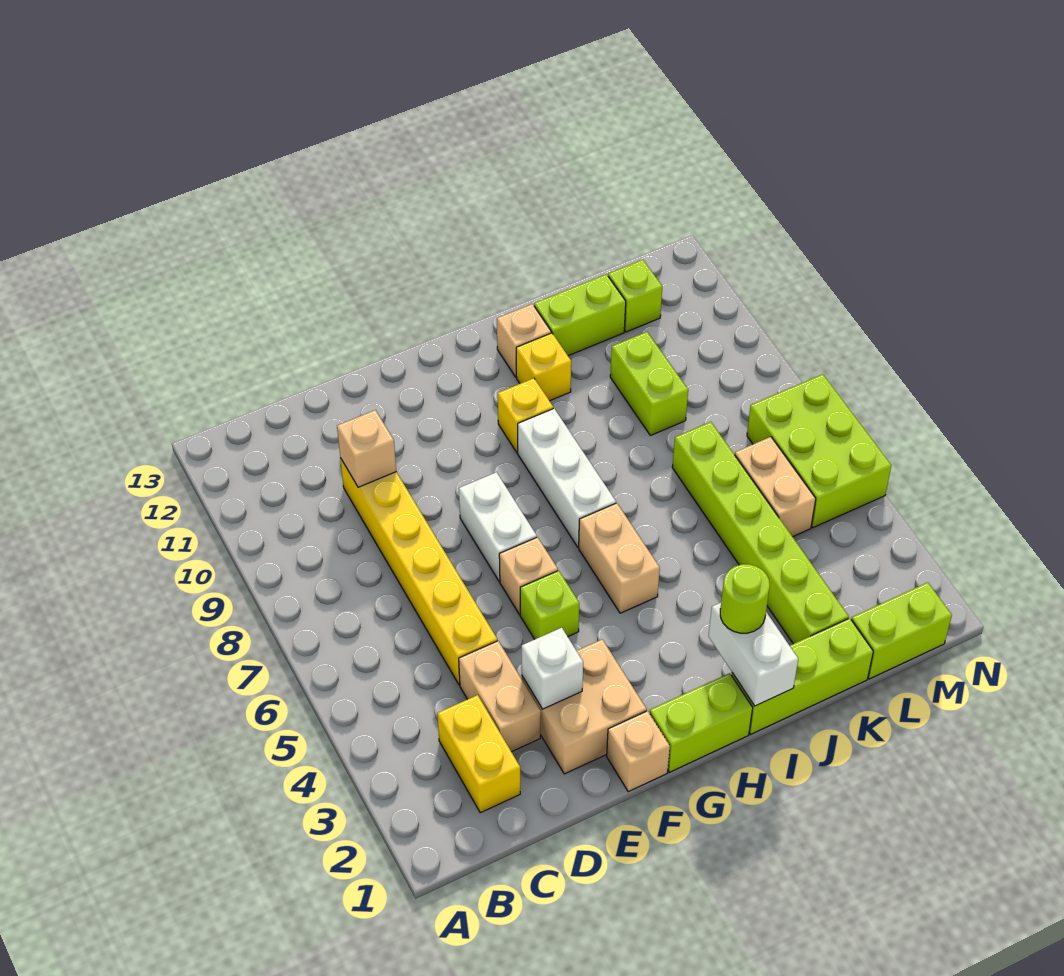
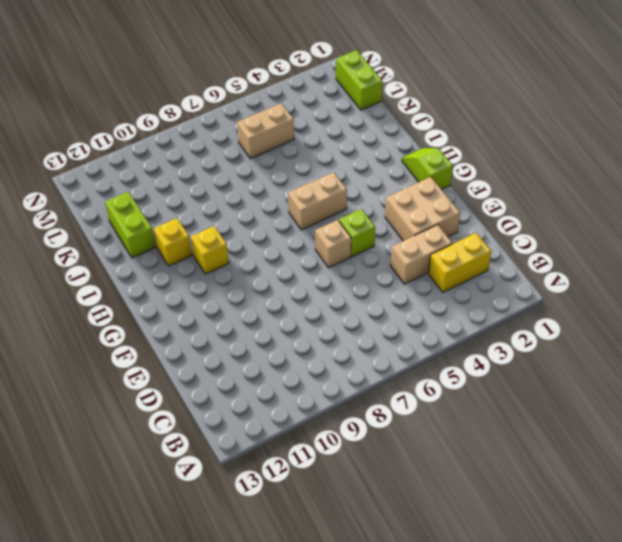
lime slope G1:H1 level 1 top G -> lime brick G1:H1 level 1
none -> yellow brick D5:D10 level 1
none -> tan brick F1 level 1
none -> white brick F7:F8 level 1

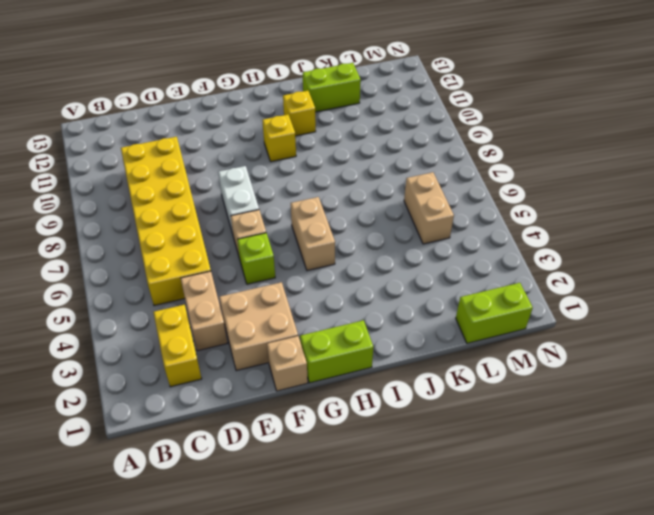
yellow brick C5:D10 level 1 -> yellow brick D5:D10 level 1
none -> white brick H7:H9 level 1
none -> lime brick I1:K1 level 1
none -> tan brick I12 level 1

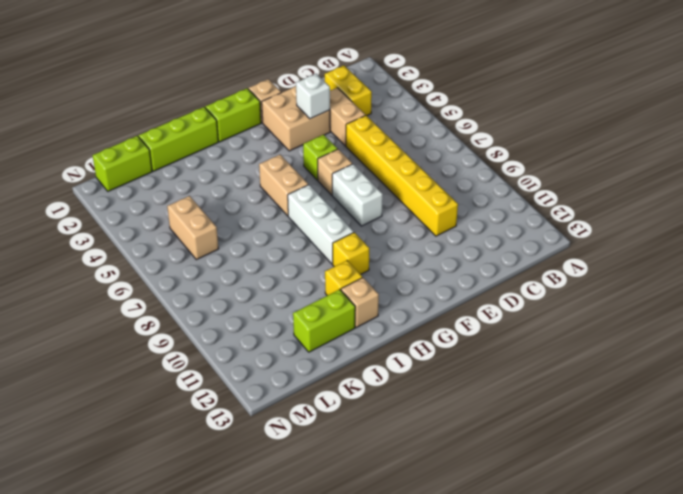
none -> lime brick K2:K7 level 1
none -> lime brick K9:K10 level 1
none -> lime brick L12 level 1

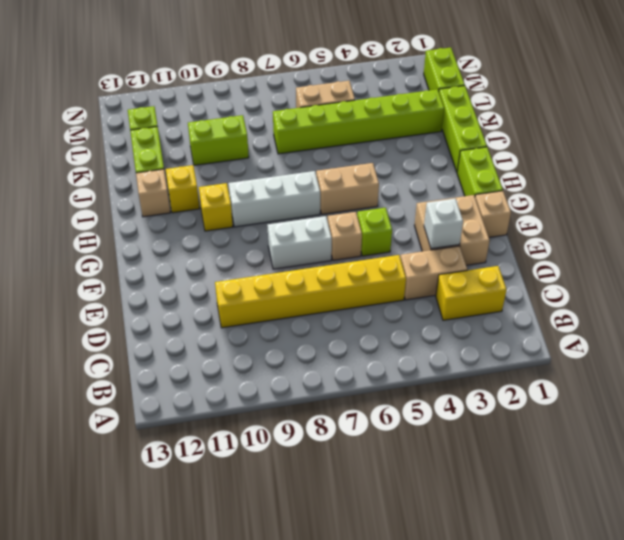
none -> lime brick M5:N7 level 1
none -> tan brick D10 level 2
none -> white brick I1:I2 level 2

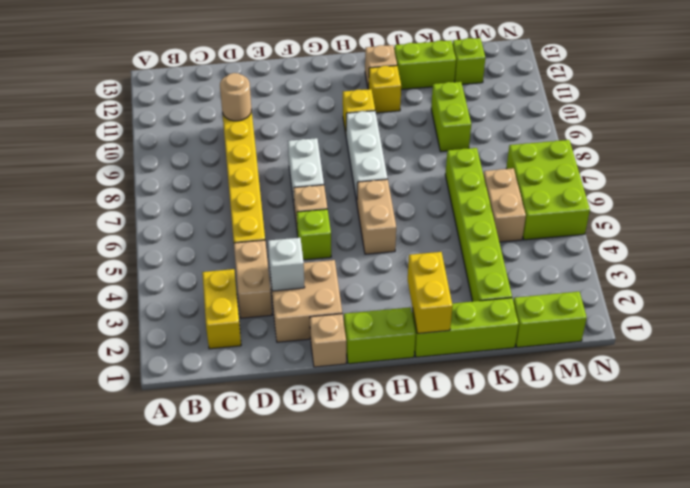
tan round brick D10 level 2 -> tan brick D10 level 2
yellow brick I1:I2 level 2 -> white brick I1:I2 level 2
none -> lime round brick I2 level 3

